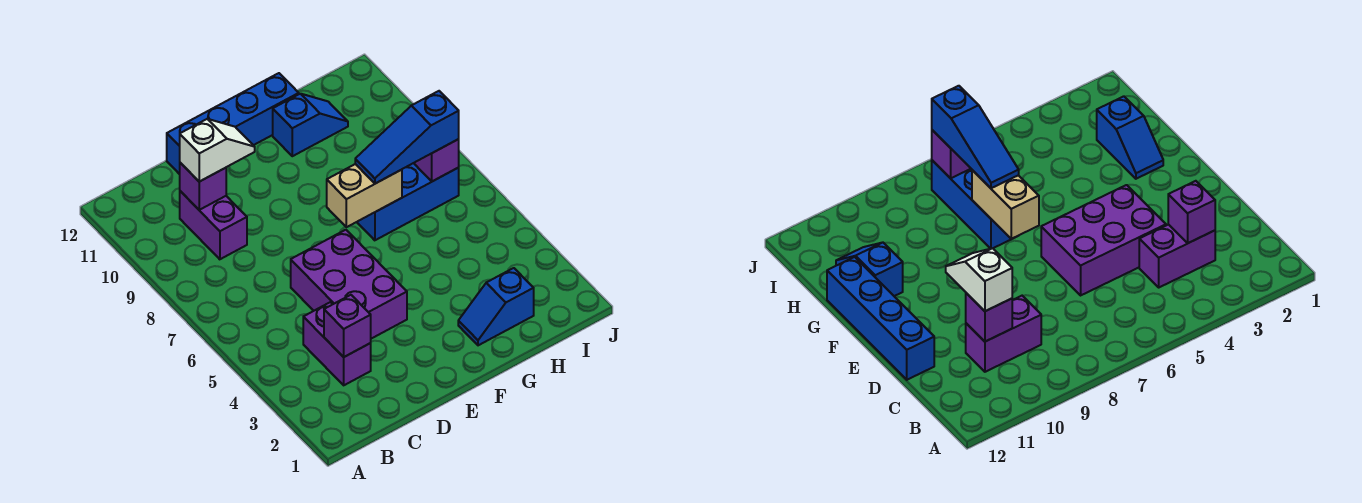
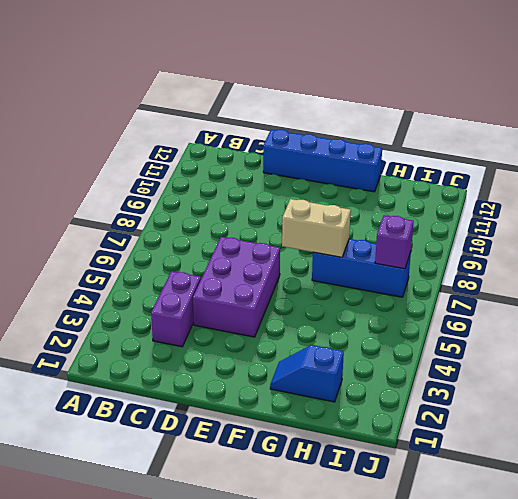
none -> purple brick C9:C10 level 1
none -> blue slope G11:H11 level 1 top G
none -> purple brick C3 level 2

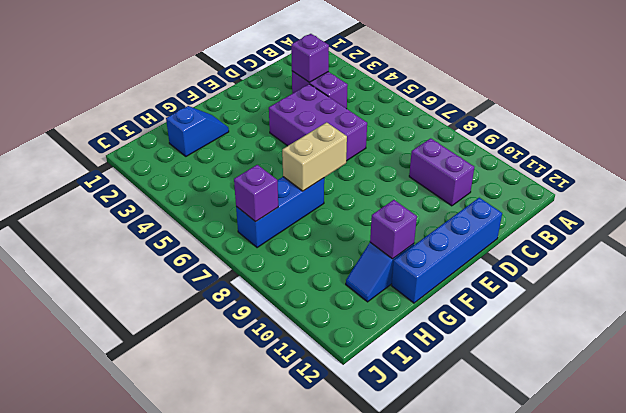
purple brick G11 level 2 -> purple brick C10 level 2
none -> white slope C10:D10 level 3 top C
none -> blue slope G7:I7 level 3 top I

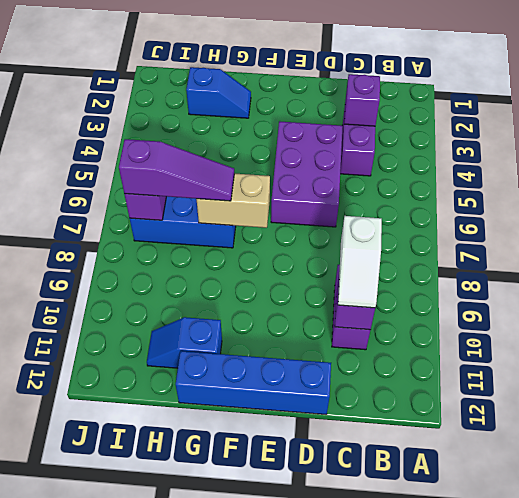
white slope C9:C10 level 3 top 9 -> white slope C10:D10 level 3 top C
purple slope G7:I7 level 3 top I -> blue slope G7:I7 level 3 top I

